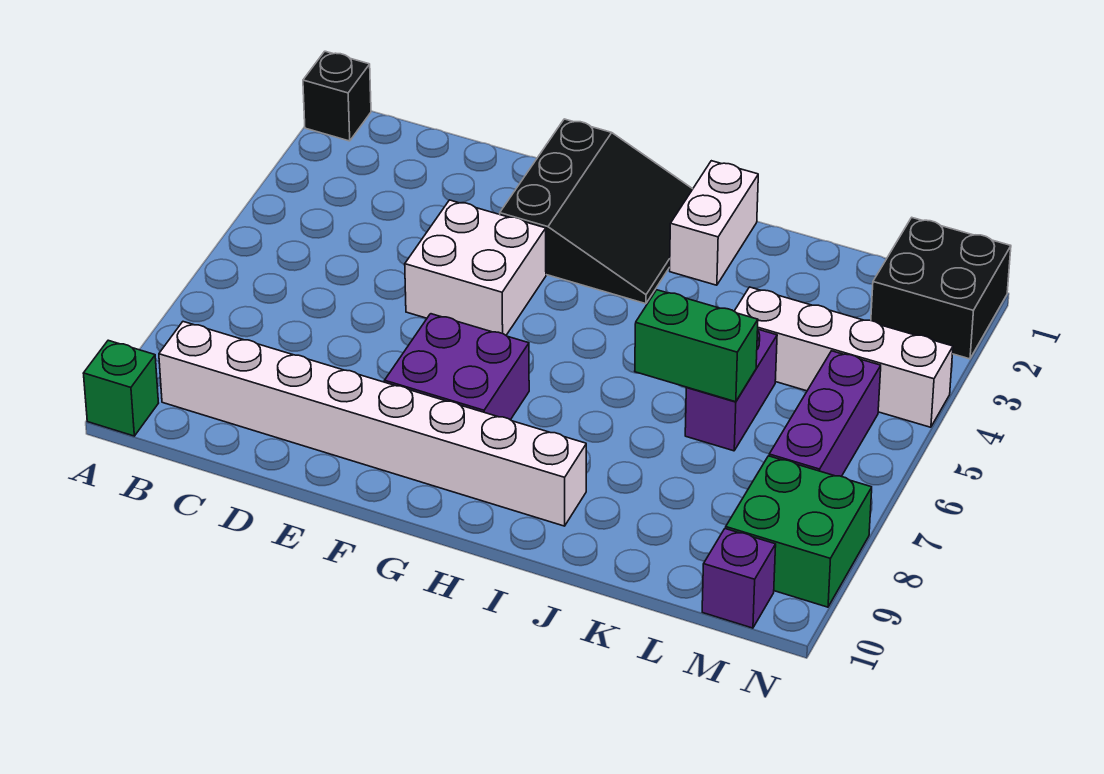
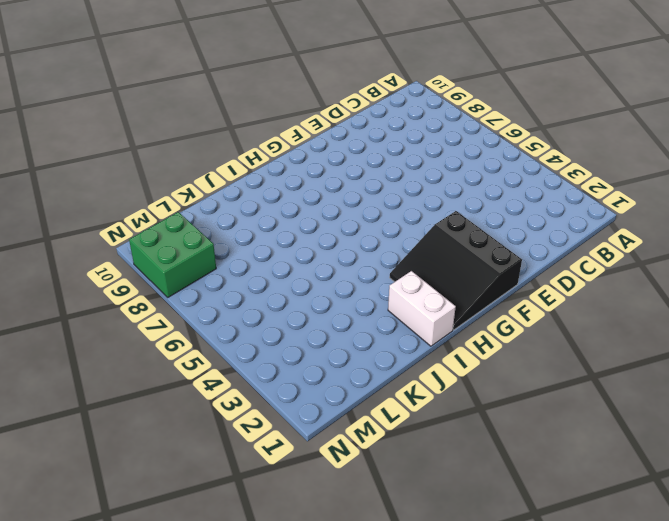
none -> black brick A1 level 1
none -> green brick A10 level 1
none -> white brick B9:I9 level 1

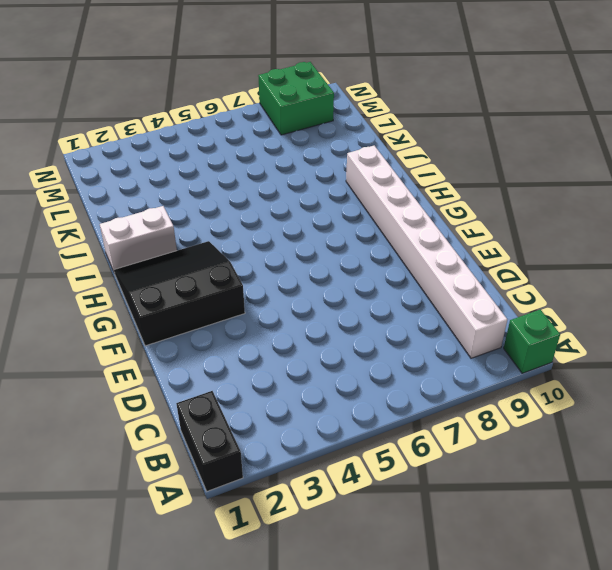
black brick A1:B1 level 1 -> black brick A1 level 1
none -> white brick E4:F5 level 1
none -> purple brick F7:G8 level 1
none -> white brick K4:N4 level 1

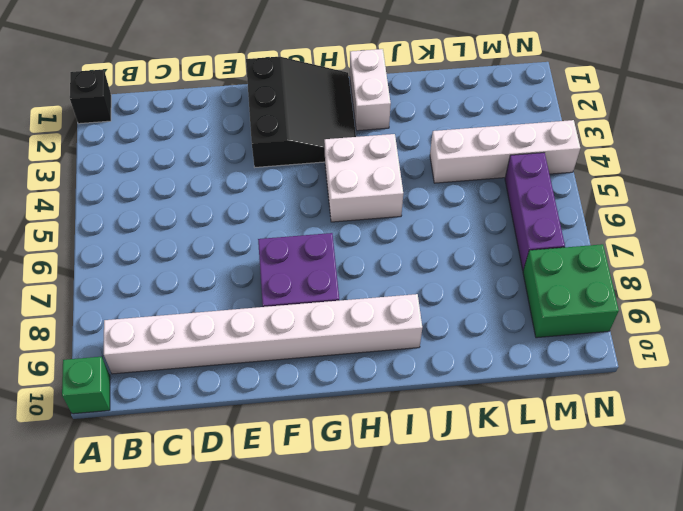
white brick H4:I5 level 1 -> white brick E4:F5 level 1
none -> purple brick K5:K6 level 1
none -> black brick M1:N2 level 1
none -> purple brick M10 level 1

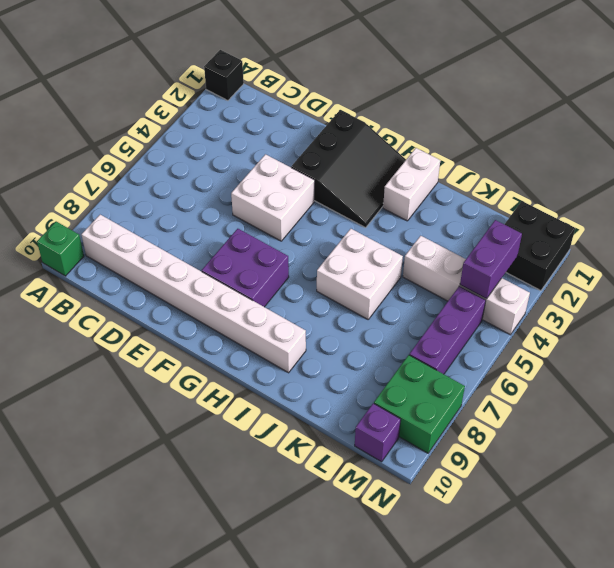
white brick I5:J6 level 1 -> none
purple brick M3:M4 level 2 -> purple brick K5:K6 level 1
none -> green brick J6:K6 level 2

